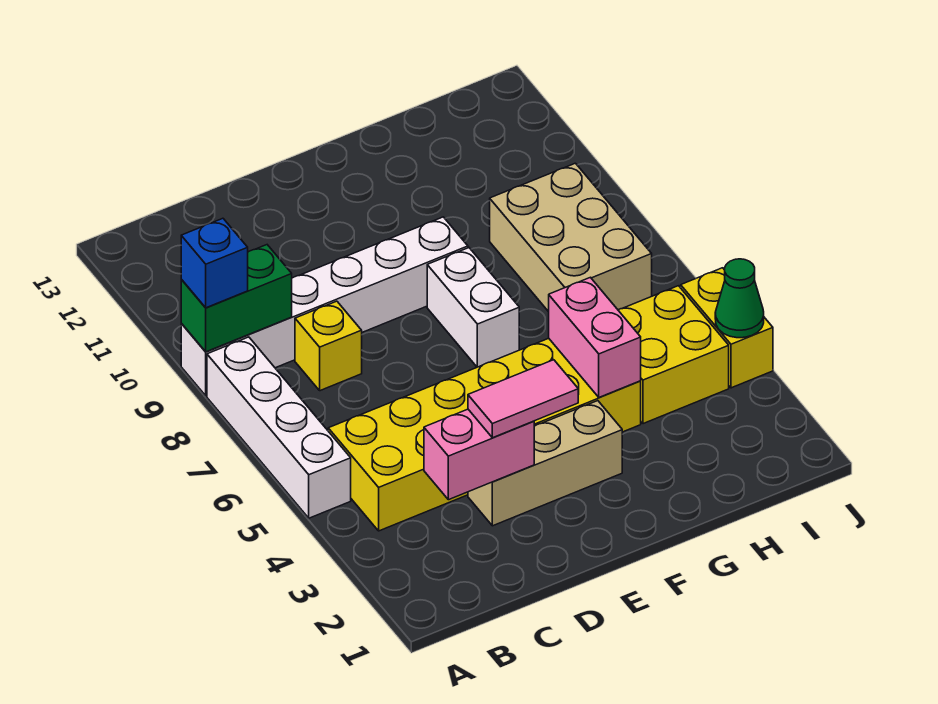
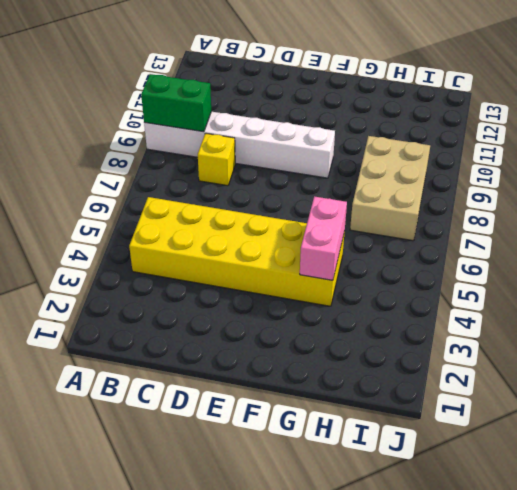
none -> white brick A5:A8 level 1
none -> tan brick D3:F3 level 1
none -> white brick F7:F8 level 1

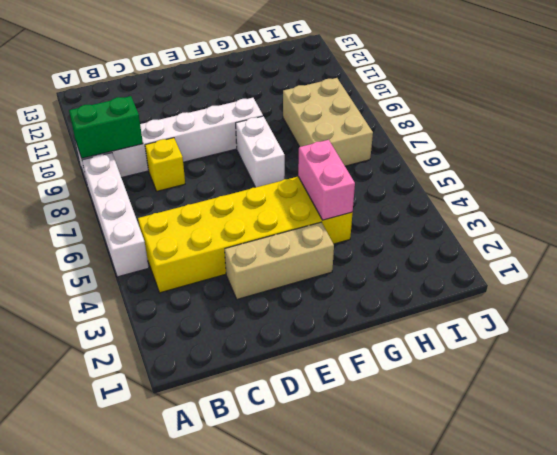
none -> yellow brick H4:I5 level 1
none -> yellow brick J4:J5 level 1
none -> pink brick C3:D3 level 2

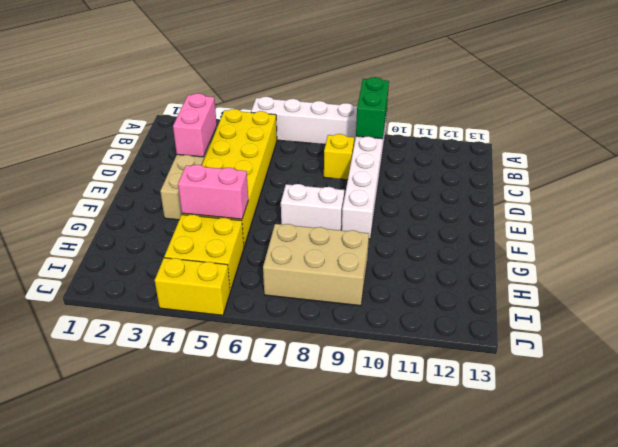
none -> green cone J4 level 2
none -> blue brick A9 level 3
none -> pink tile D3:E3 level 3

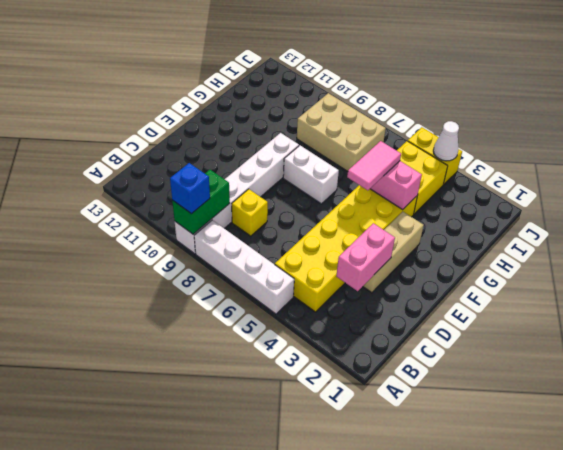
pink tile F5:G5 level 3 -> pink tile D3:E3 level 3
white cone J4 level 2 -> green cone J4 level 2

